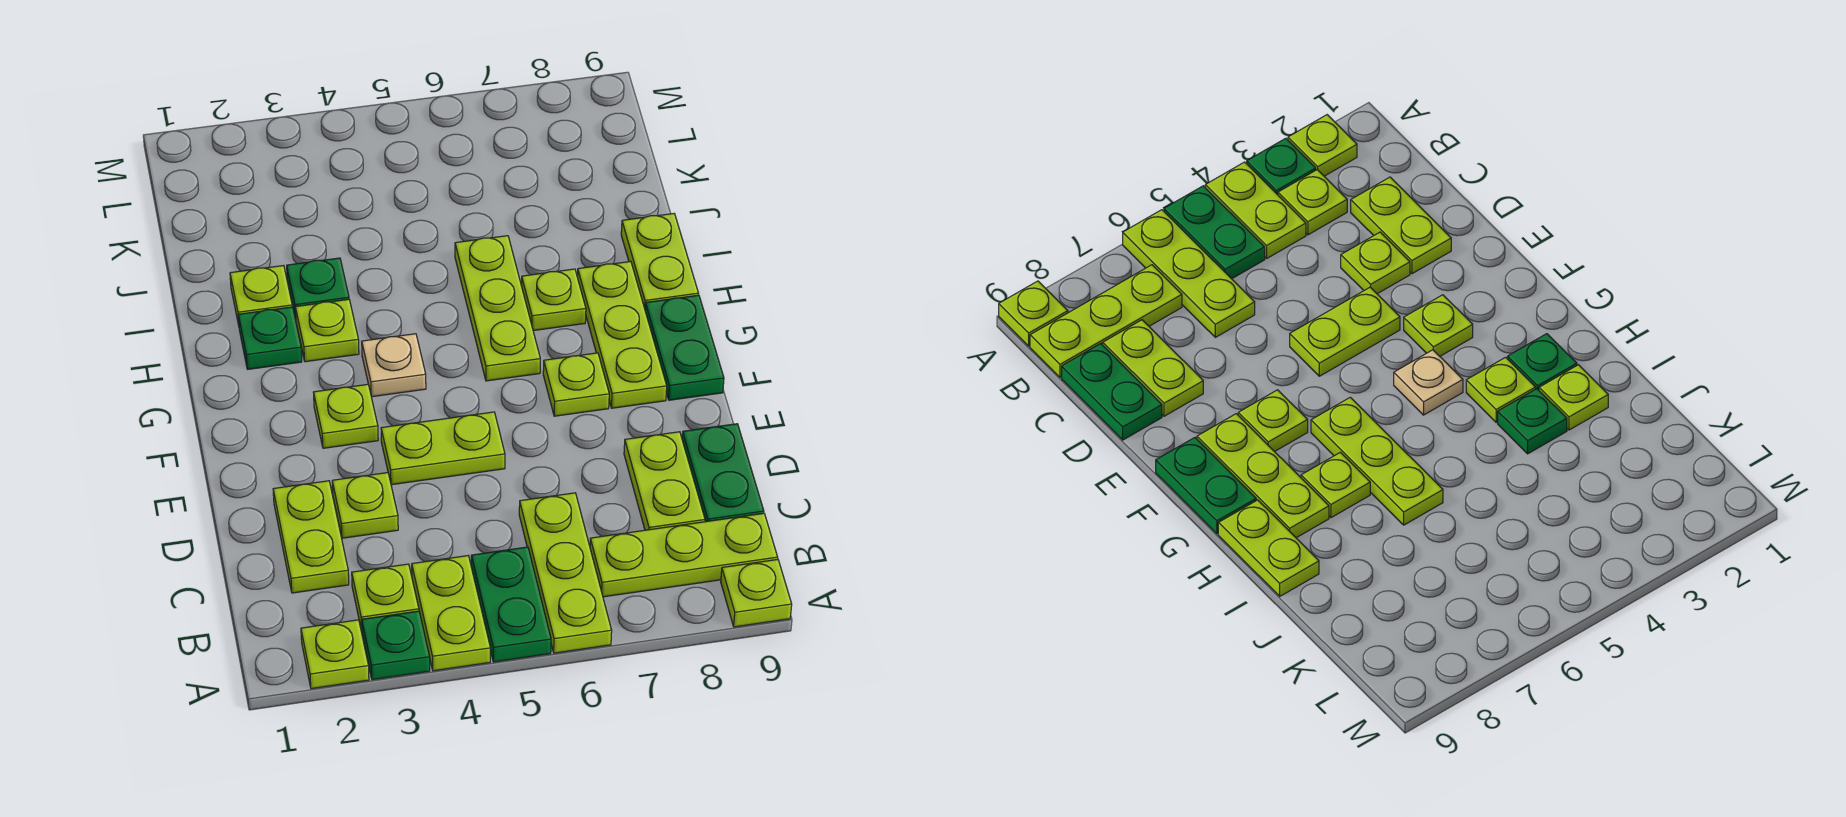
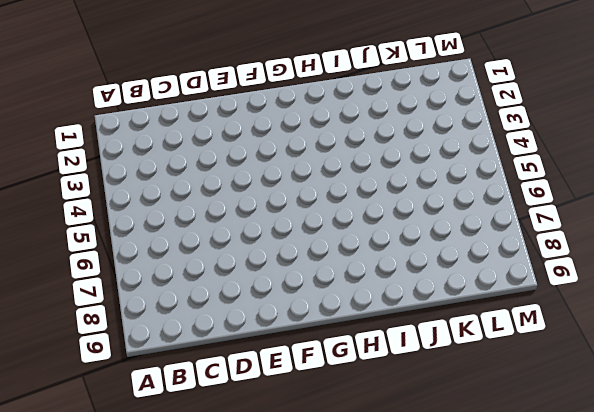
none -> lime plate A2 level 1
none -> green plate A3 level 1
none -> lime plate A4:B4 level 1

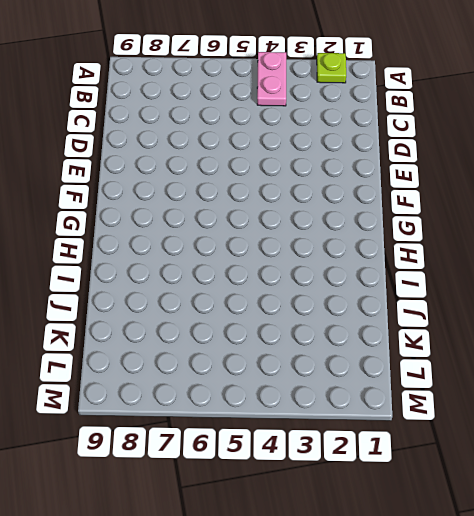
pink plate A4:B4 level 1 -> lime plate A4:B4 level 1
none -> green plate A3 level 1
none -> green plate A5:B5 level 1
none -> lime plate A6:C6 level 1

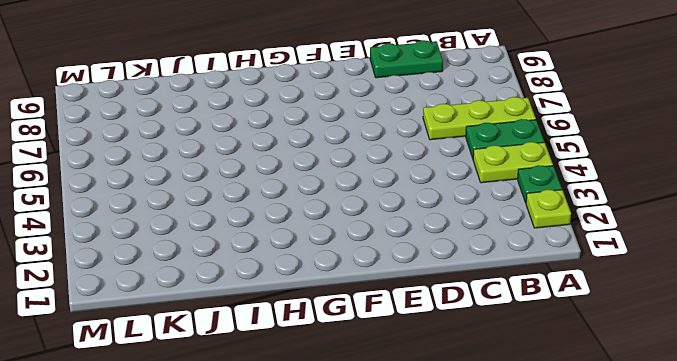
none -> lime plate A9 level 1
none -> lime plate B3 level 1
none -> lime plate B7:B9 level 1

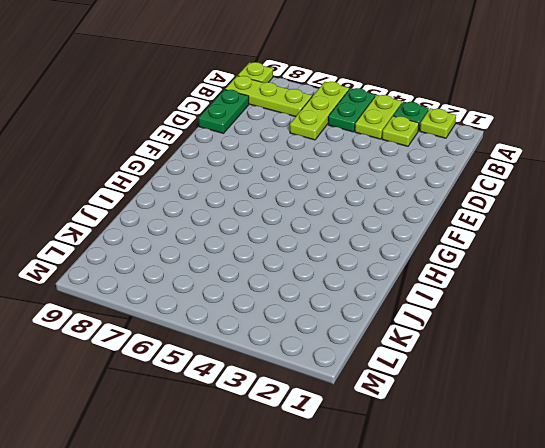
none -> lime plate C2:D2 level 1
none -> lime plate C8:D8 level 1
none -> lime plate D3 level 1

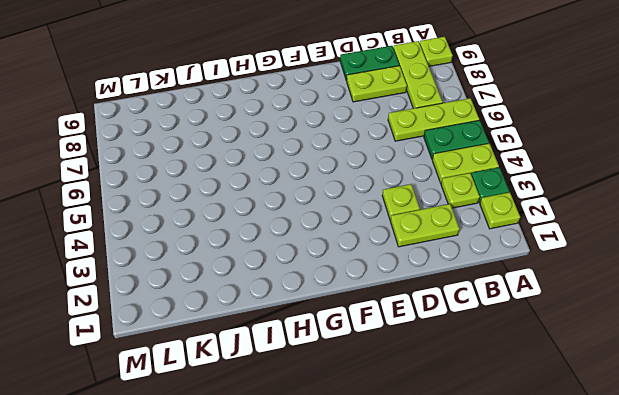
none -> lime plate E4:E5 level 1
none -> lime plate F3 level 1
none -> lime plate F7 level 1

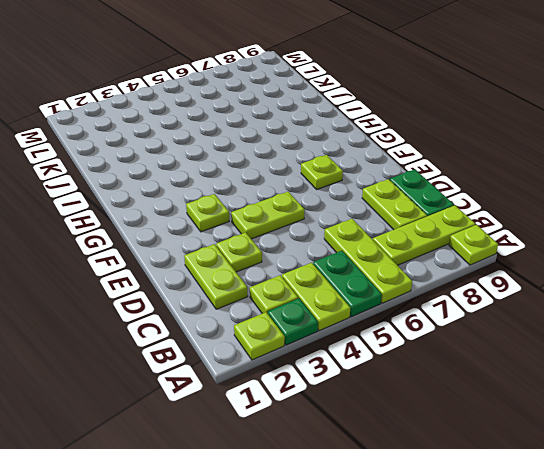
none -> lime plate F8:H8 level 1
none -> green plate F9:G9 level 1
none -> tan plate G4 level 1

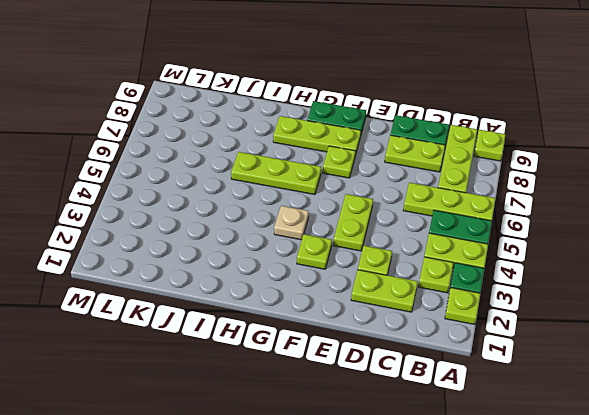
none -> green plate H2 level 1
none -> lime plate H3 level 1
none -> lime plate H7 level 1

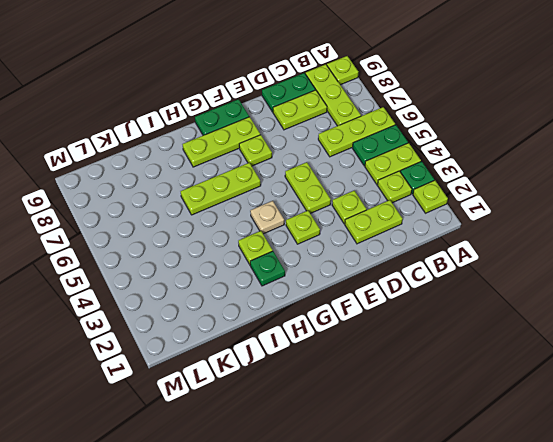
none -> lime plate H7 level 1
none -> lime plate H9:I9 level 1
none -> lime plate I2 level 1

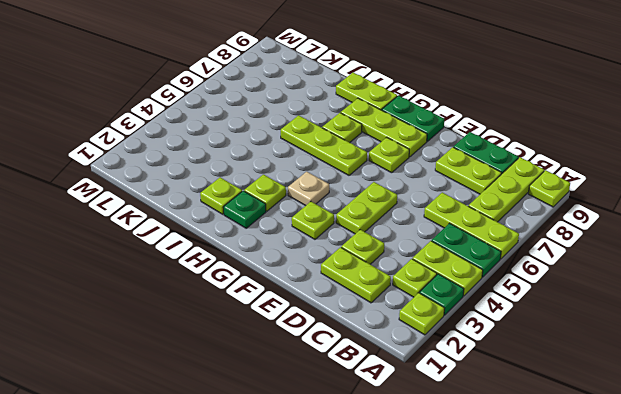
none -> green plate I3 level 1

